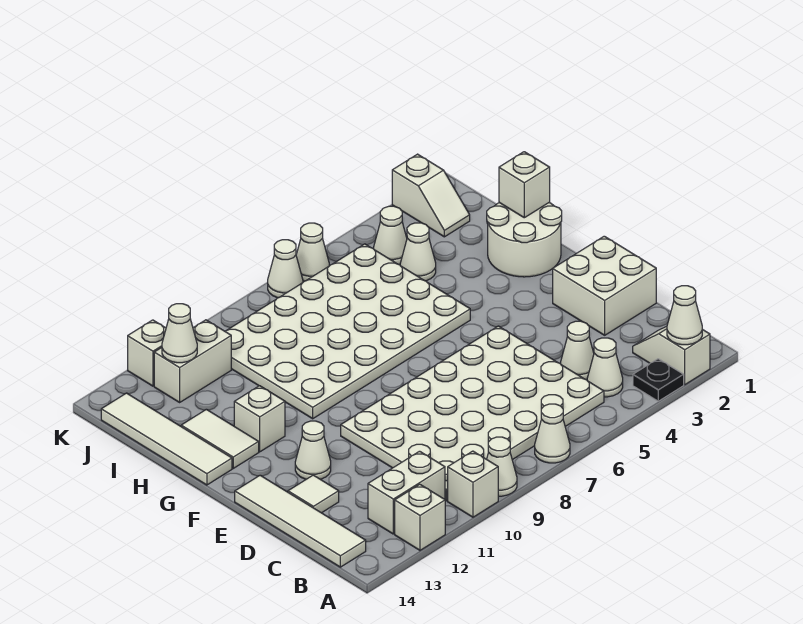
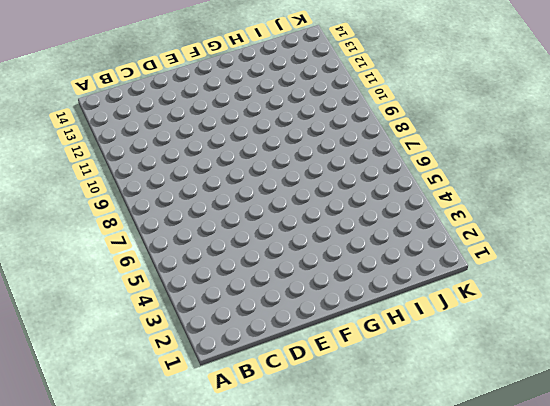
none -> white slope A2:B2 level 1 top A
none -> black plate A3 level 1
none -> white cone A7 level 1

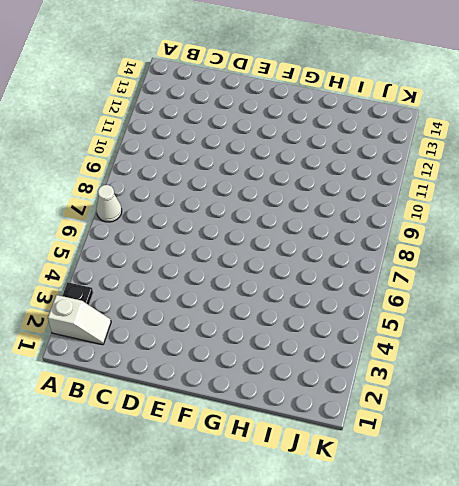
none -> white cone A9 level 1
none -> white brick A10 level 1
none -> white brick A12 level 1

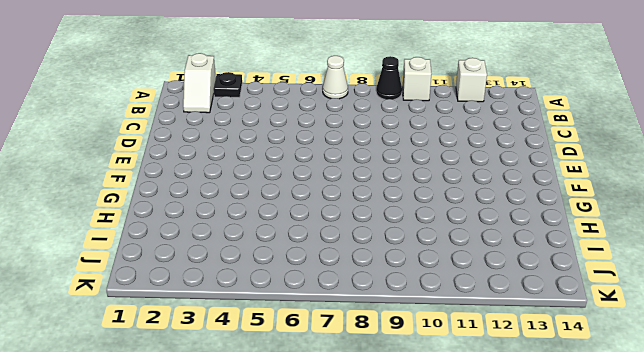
black cone A9 level 1 -> white cone A9 level 1
none -> white cone B4 level 1
none -> white plate B5:E10 level 1
none -> white brick B11:B12 level 1

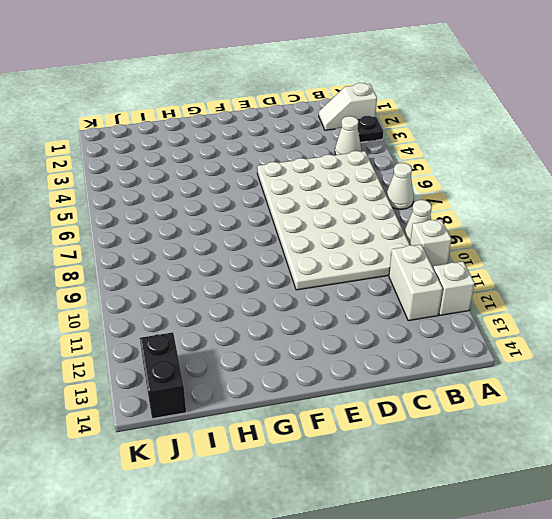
black brick J13:J14 level 1 -> white tile G14:J14 level 1
none -> white tile B14:E14 level 1
none -> white cone C4 level 1
none -> white brick D1:E2 level 1

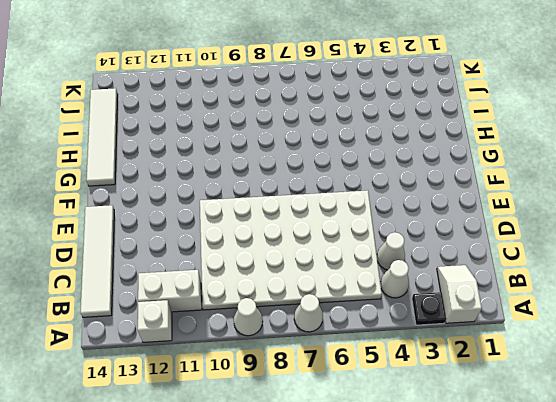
none -> white brick A10 level 1
none -> white brick D1:E2 level 1
none -> white tile D13 level 1

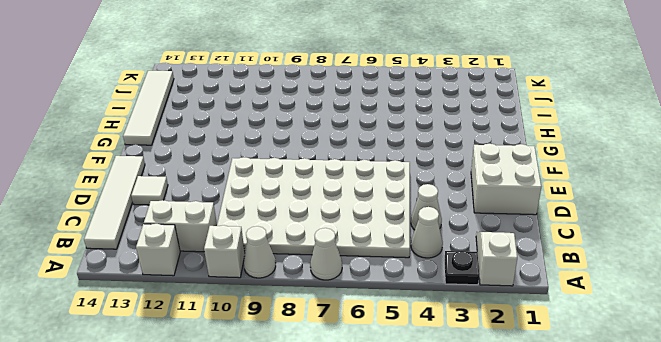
none -> white cone E12 level 1
none -> white round brick G1:H2 level 1
none -> white plate G5:J10 level 1

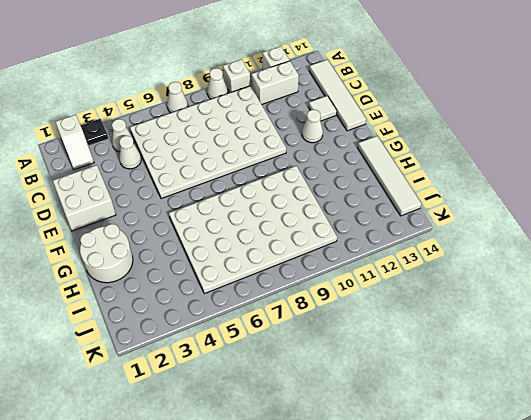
none -> white brick G12 level 1
none -> white tile G13:H13 level 1
none -> white cone I4 level 1

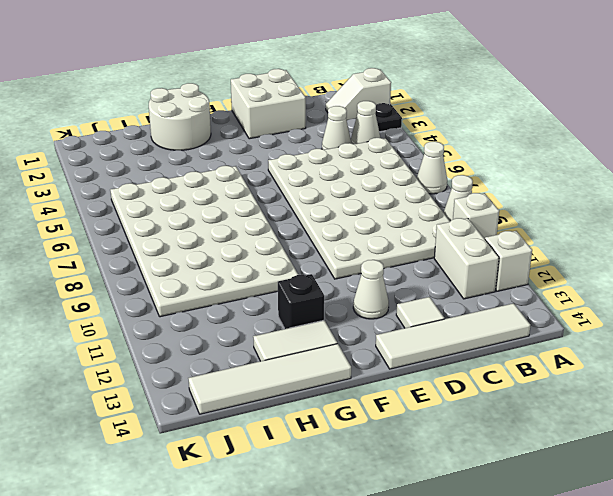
black brick G12 level 1 -> white brick G12 level 1
none -> white cone I4 level 1
none -> white slope J2:K2 level 1 top K
none -> white cone J4 level 1

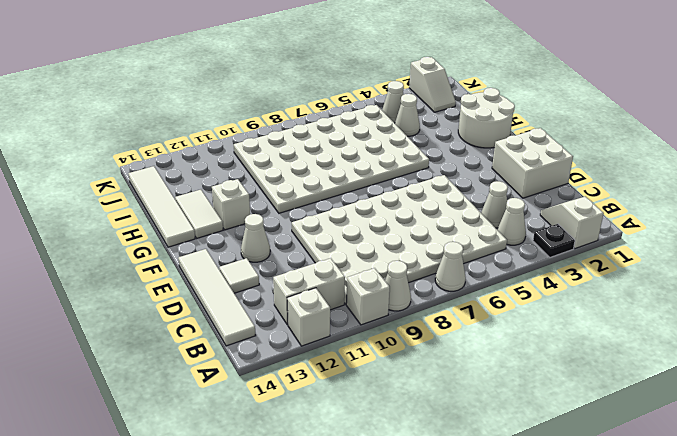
none -> white brick J11:J12 level 1
none -> white cone K6 level 1
none -> white cone K7 level 1

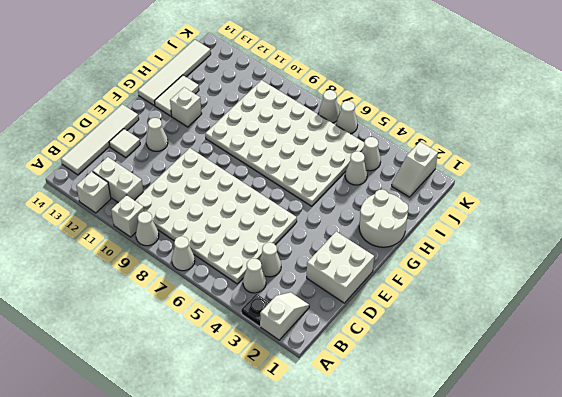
none -> white brick J11:J12 level 1
none -> white brick K12 level 1
none -> white cone A2 level 2

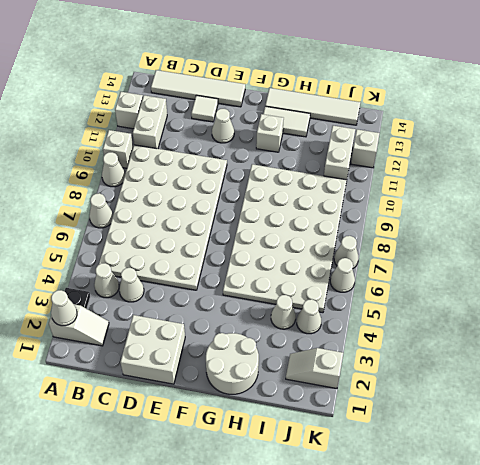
none -> white brick H1 level 2
none -> white cone J12 level 2

